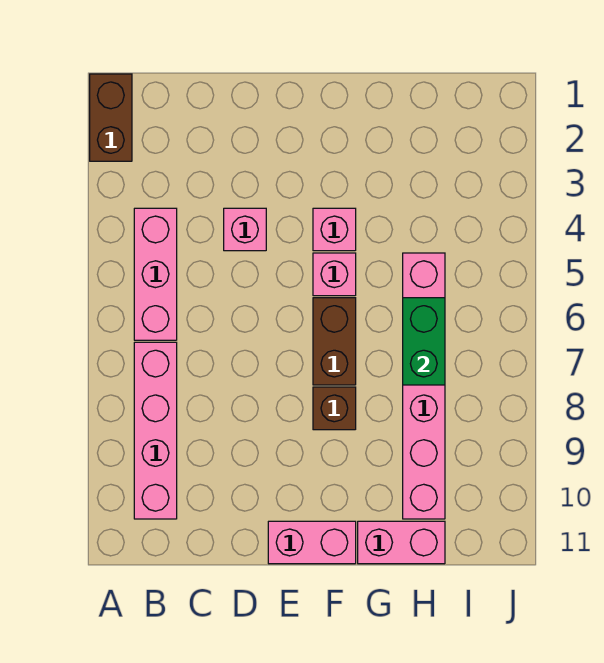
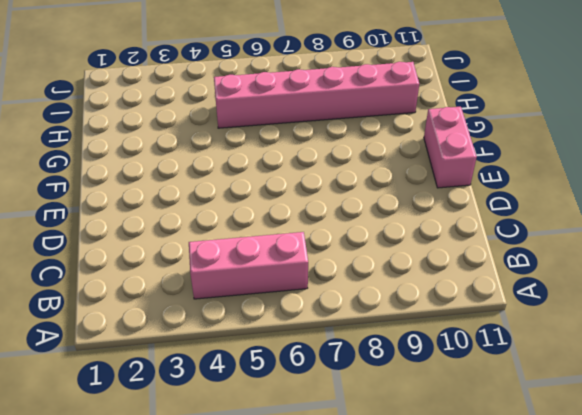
none -> brown brick A1:A2 level 1
none -> pink brick B7:B10 level 1
none -> pink brick D4 level 1

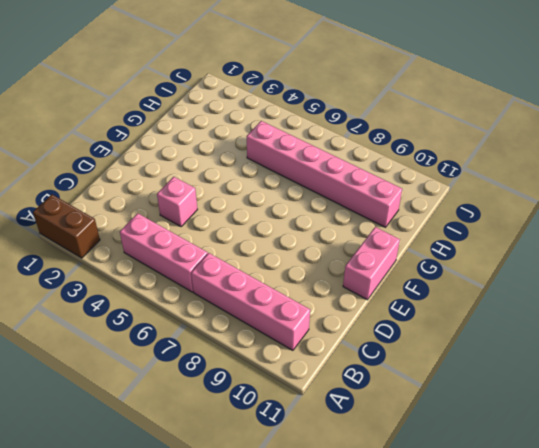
none -> pink brick F4 level 1
none -> pink brick F5 level 1
none -> brown brick F6:F7 level 1

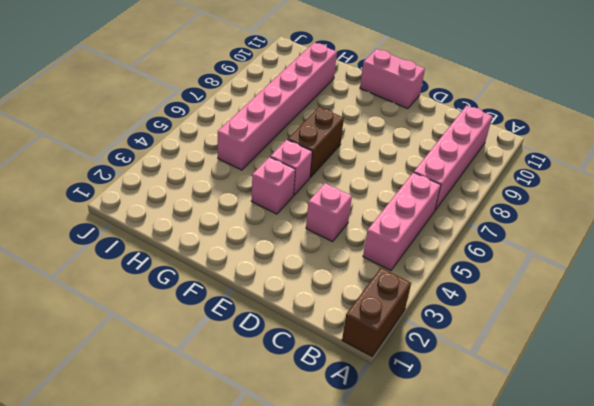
none -> brown brick F8 level 1
none -> pink brick G11:H11 level 1
none -> green brick H6:H7 level 2

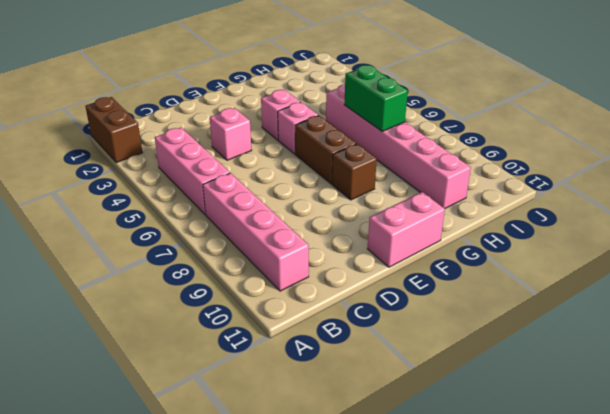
none -> pink brick G11:H11 level 1

